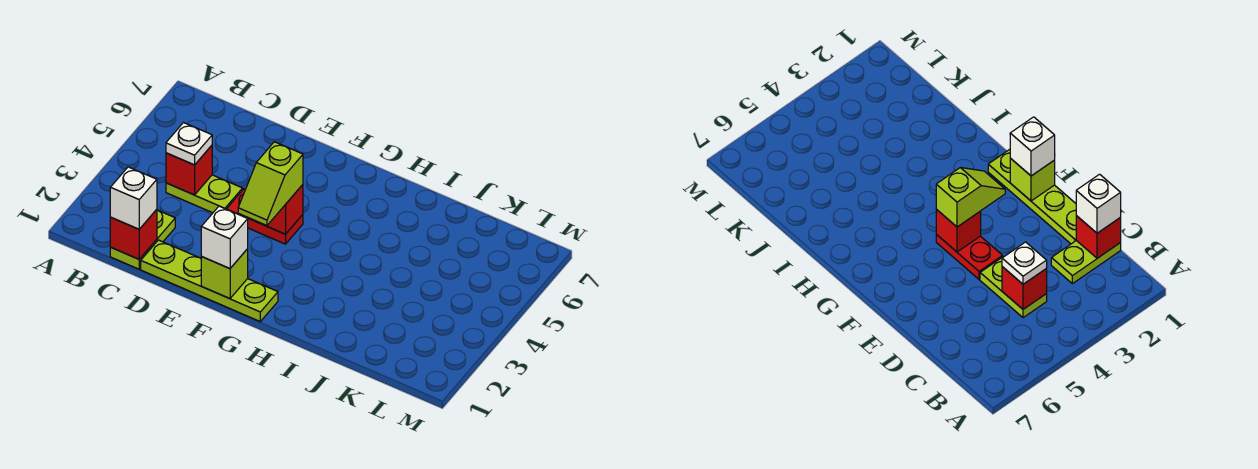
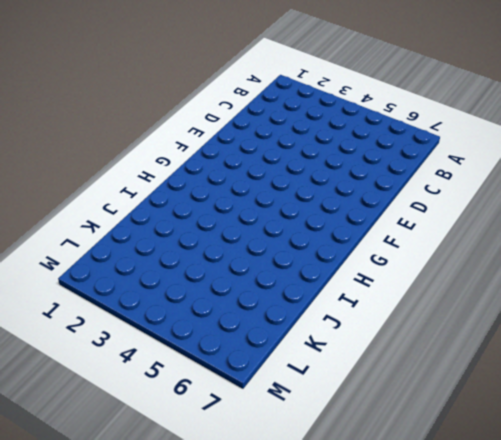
none -> lime plate C1:C2 level 1
none -> lime plate C4:D4 level 1
none -> lime plate D1:G1 level 1

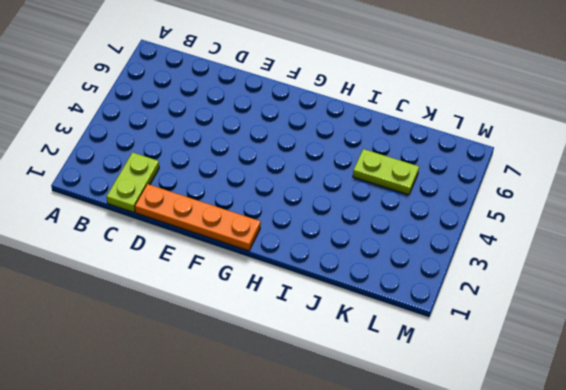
orange plate D1:G1 level 1 -> lime plate D1:G1 level 1
lime plate J5:K5 level 1 -> lime plate C4:D4 level 1
none -> red plate E4:F4 level 1
none -> red brick C1 level 2
none -> red brick C4 level 2

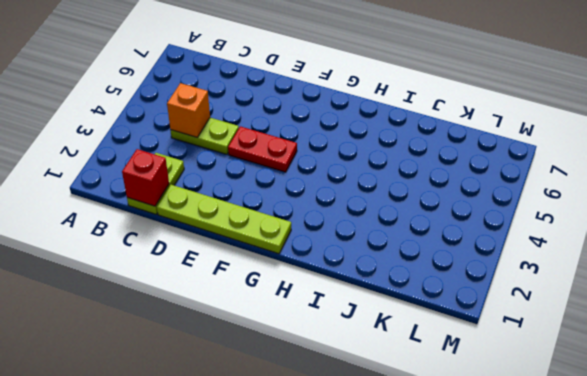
orange brick C4 level 2 -> red brick C4 level 2
none -> lime brick F1 level 2
none -> red brick F4 level 2
none -> white brick C1 level 3

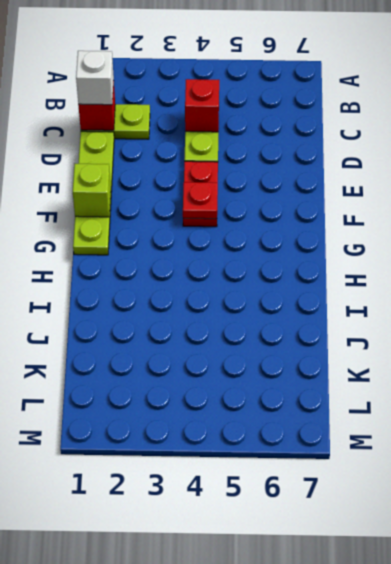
red plate F4 level 2 -> red brick F4 level 2
none -> white plate C4 level 3
none -> white brick F1 level 3
none -> lime slope F3:F4 level 3 top 4

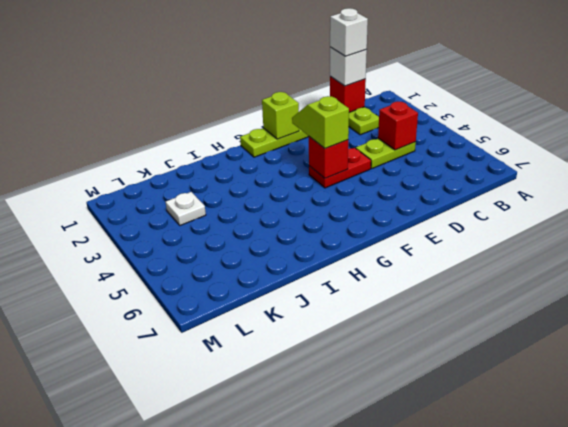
white brick C1 level 4 -> white brick F1 level 3
white plate K3 level 1 -> white plate C4 level 3

